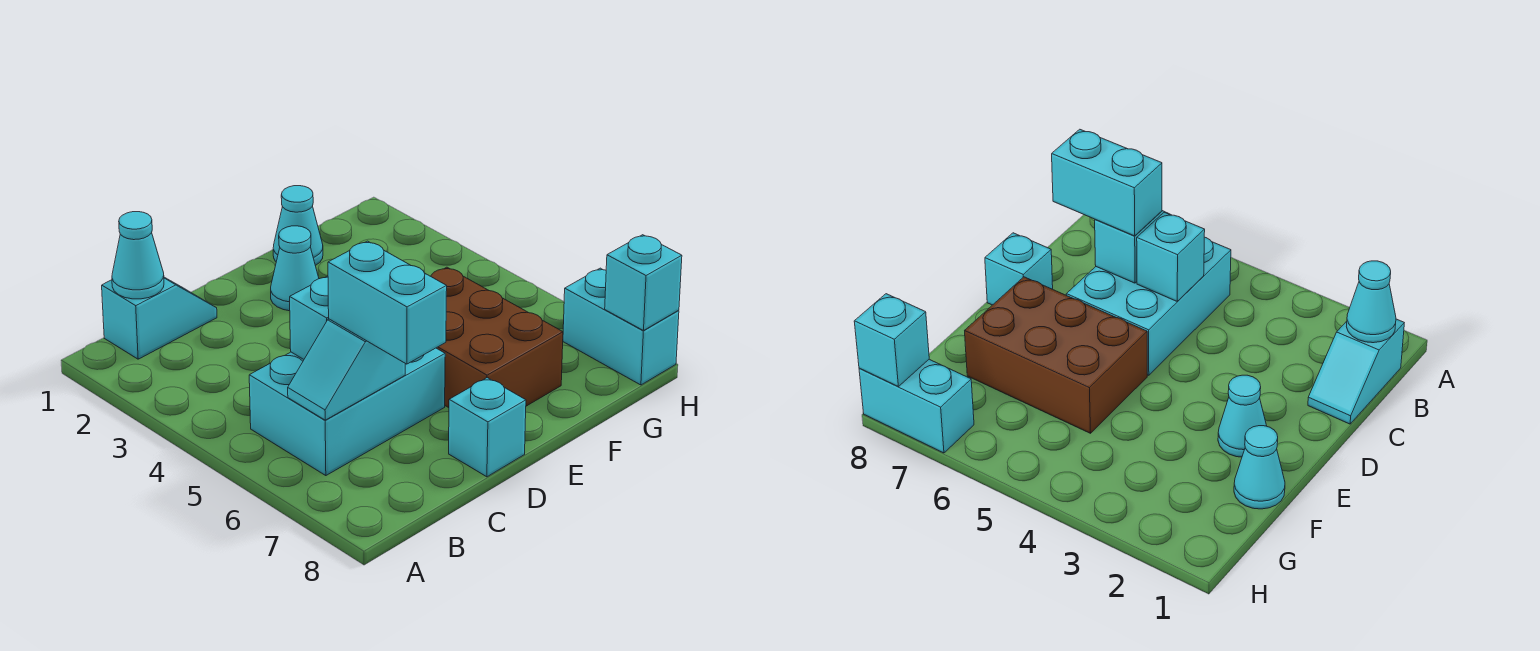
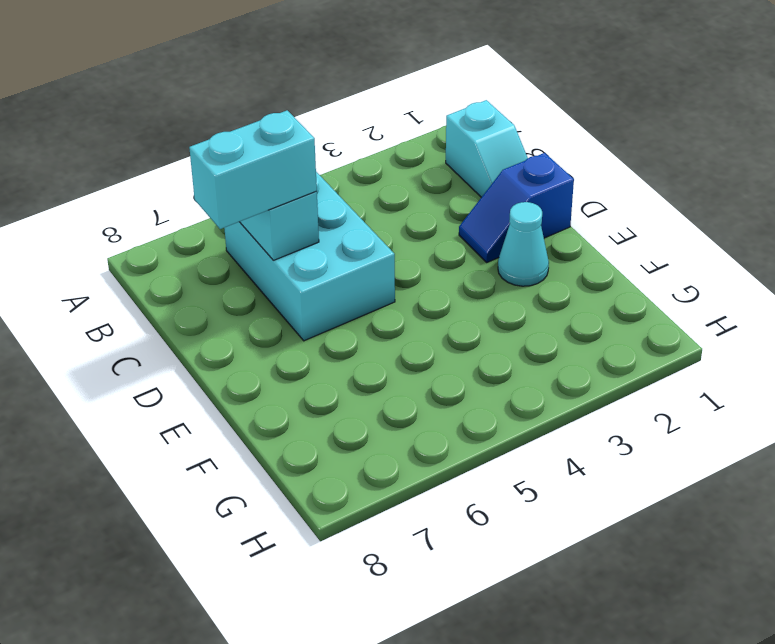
blue slope D1:D2 level 1 top 1 -> none
none -> cyan brick D8 level 1
none -> brown brick E5:F7 level 1
none -> cyan cone F1 level 1

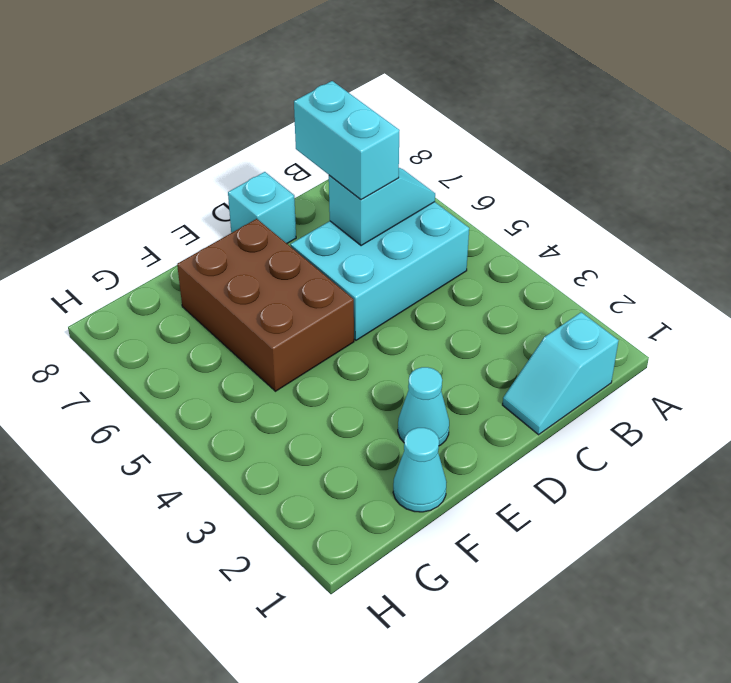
none -> cyan brick H7:H8 level 1
none -> cyan cone B1 level 2
none -> cyan brick C5 level 2

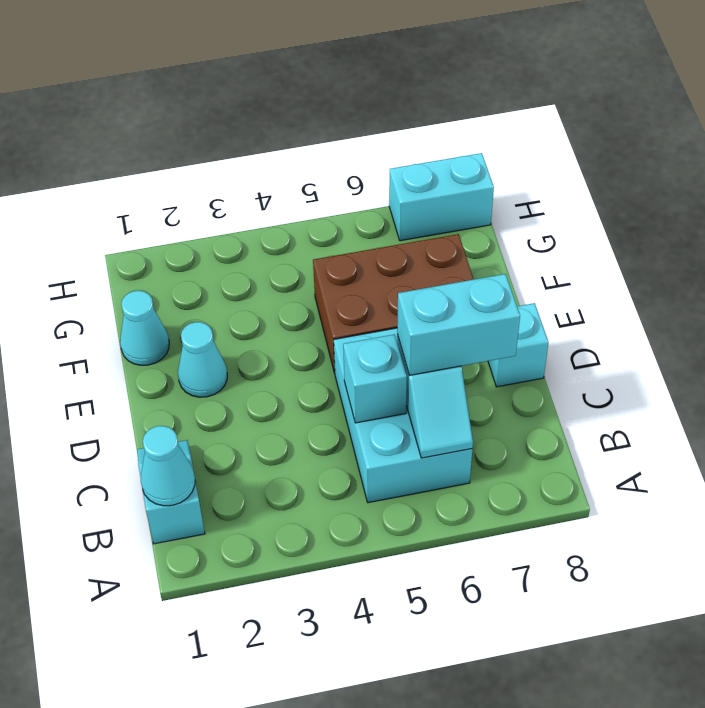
none -> cyan brick H8 level 2

